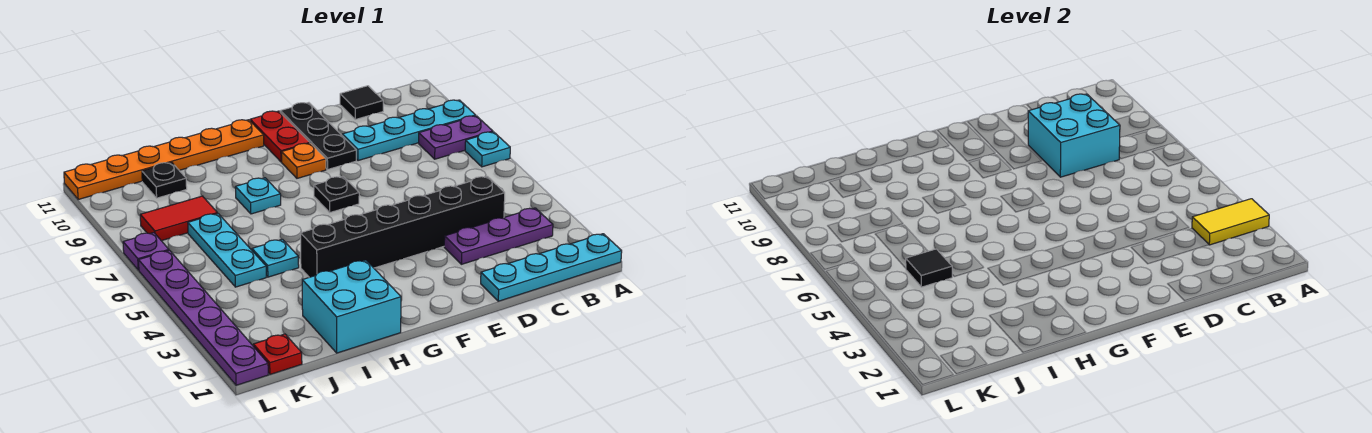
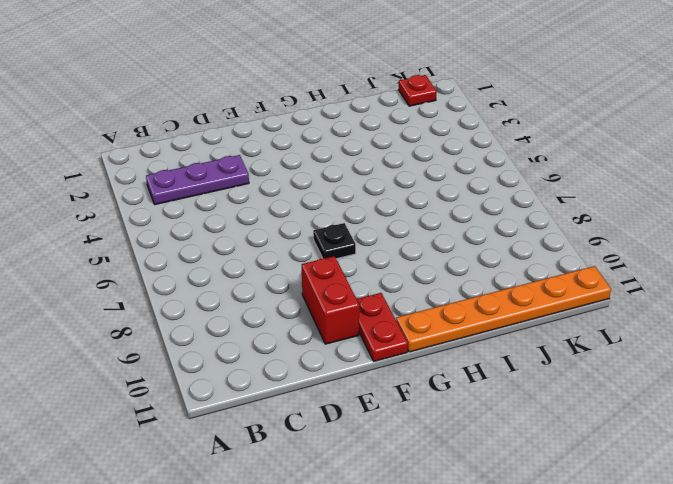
red brick E9:E10 level 1 -> black plate E9:E11 level 1
none -> cyan plate A1:D1 level 1
none -> cyan plate A7 level 1
none -> purple plate A8:B8 level 1

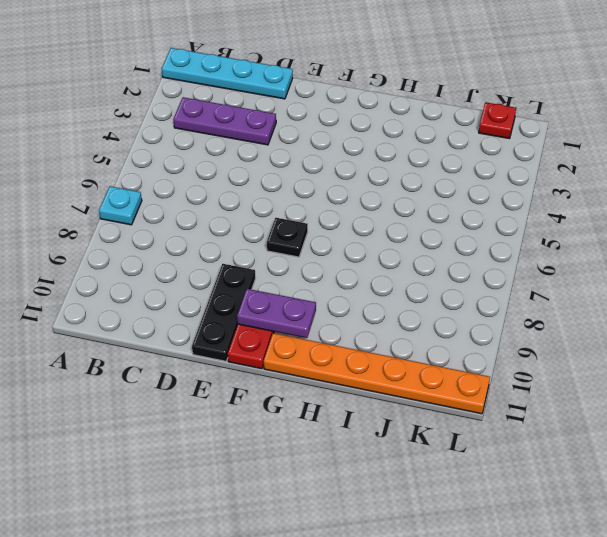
purple plate F10:G10 level 2 -> purple plate A8:B8 level 1
none -> cyan plate A9:D9 level 1
none -> black brick C4:H4 level 1
none -> black tile C11 level 1

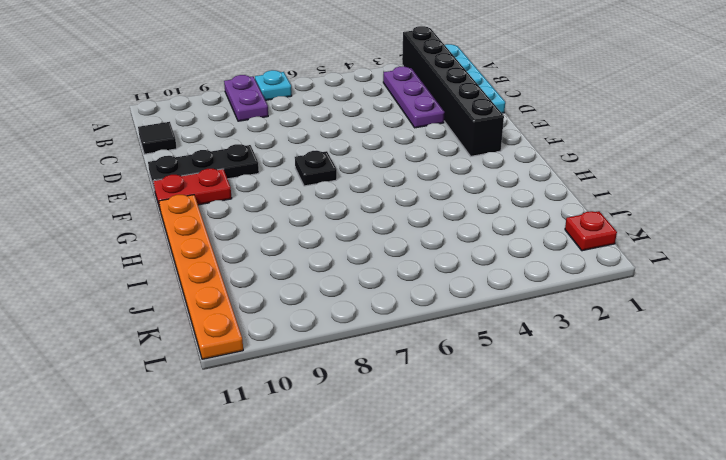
black brick A2:F2 level 1 -> black brick C4:H4 level 1
none -> cyan plate A9:D9 level 1
none -> orange plate F9 level 1
none -> cyan brick H1:I2 level 1

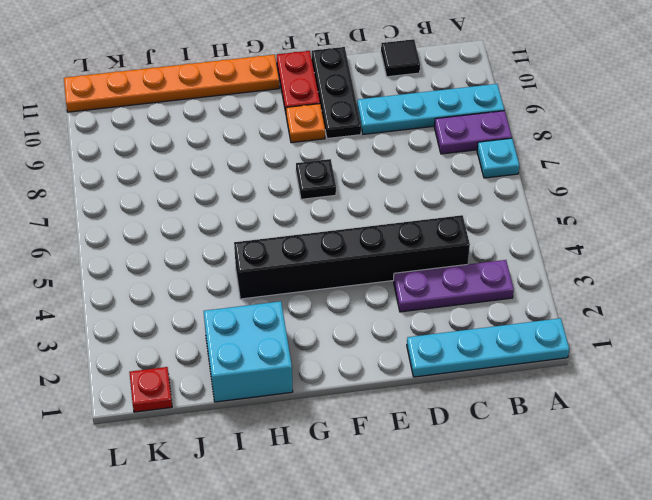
none -> cyan plate H8 level 1
none -> cyan plate I5 level 1
none -> cyan plate J5:J7 level 1

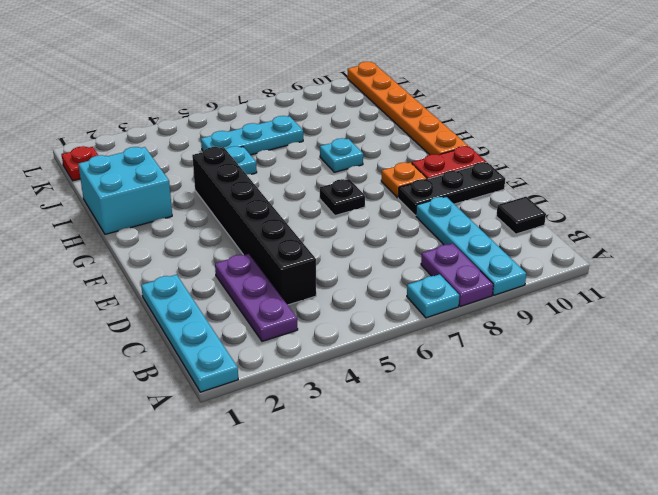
none -> red tile J8:K8 level 1
none -> black plate J10 level 1
none -> purple plate L1:L6 level 1

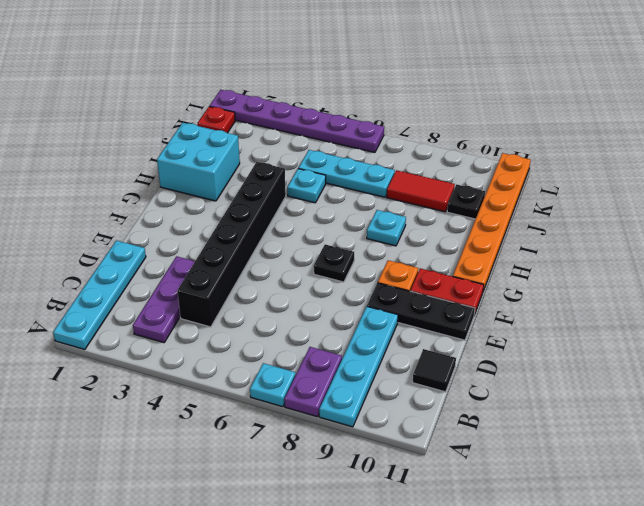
red tile J8:J9 level 1 -> red tile J8:K8 level 1
none -> purple plate L7 level 1
none -> yellow tile A3:B3 level 2
none -> cyan brick C8:D9 level 2

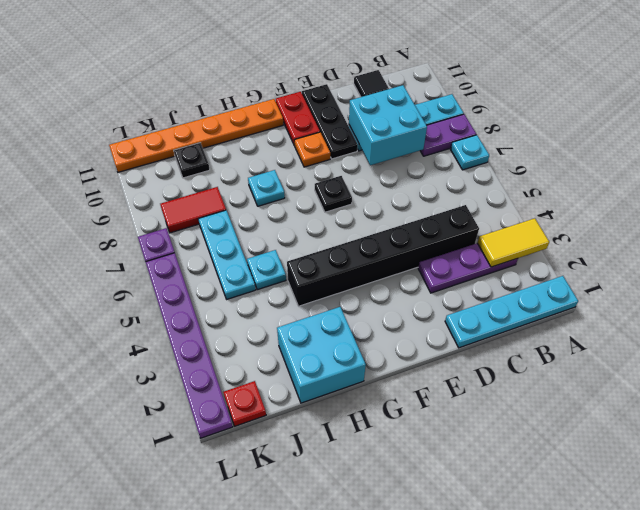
none -> black tile J5 level 2

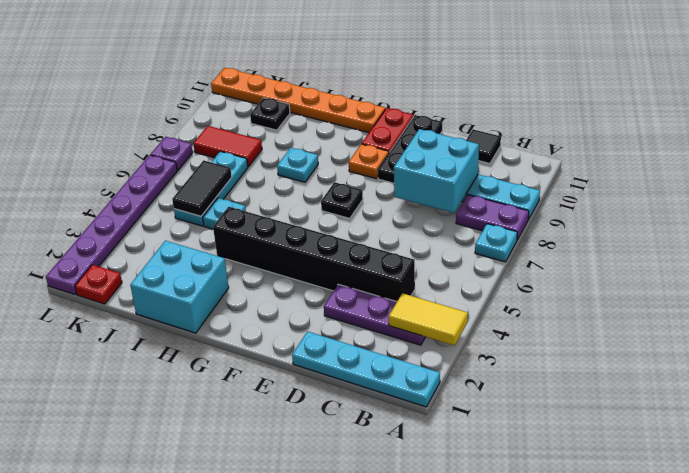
black tile J5:J6 level 2 -> black tile J5 level 2

